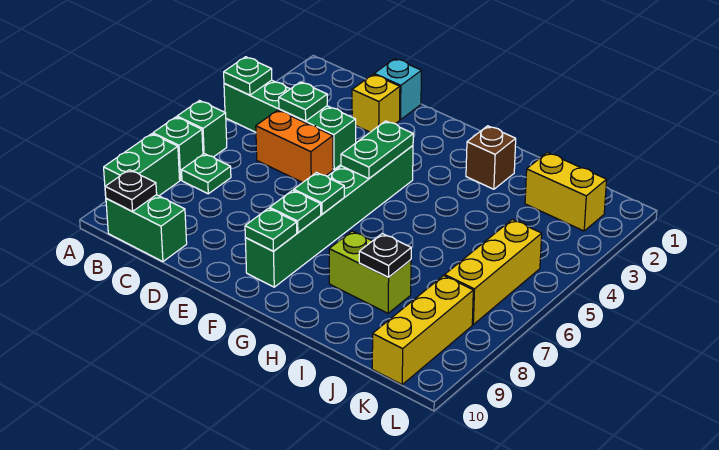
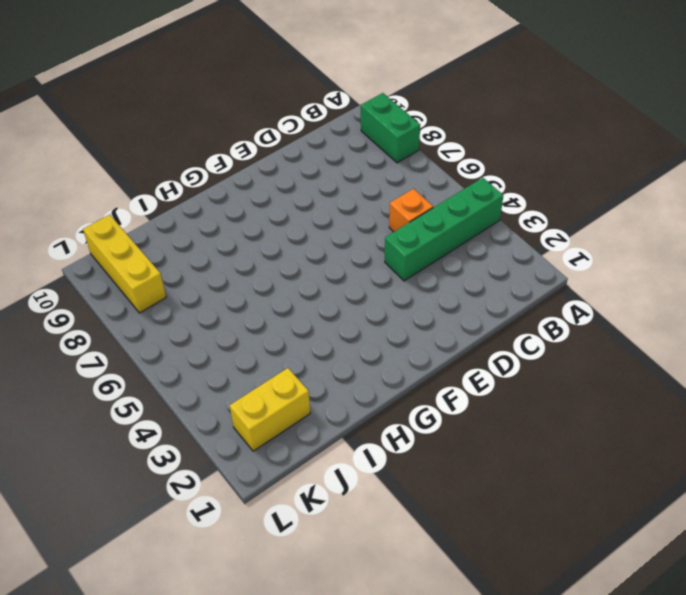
orange brick C5 level 1 -> orange brick C5:D5 level 1
none -> green brick A6 level 1
none -> green brick A7 level 1
none -> green plate B7 level 1

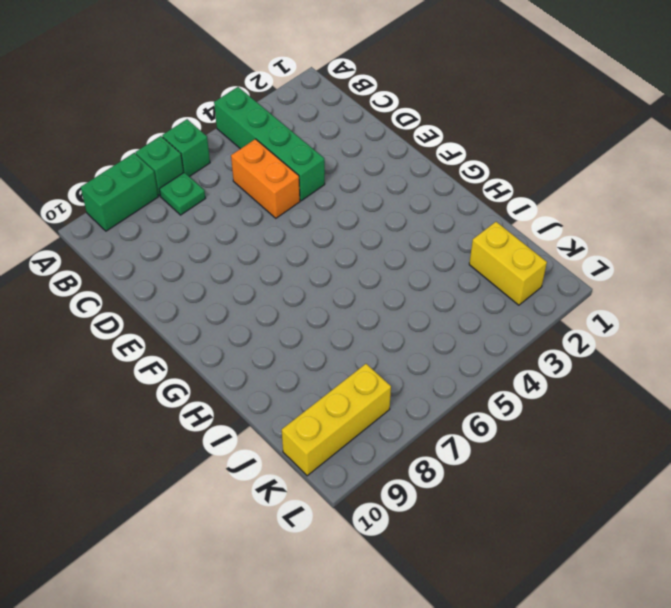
none -> green brick B10:C10 level 1
none -> cyan brick D1 level 1
none -> yellow brick D2 level 1

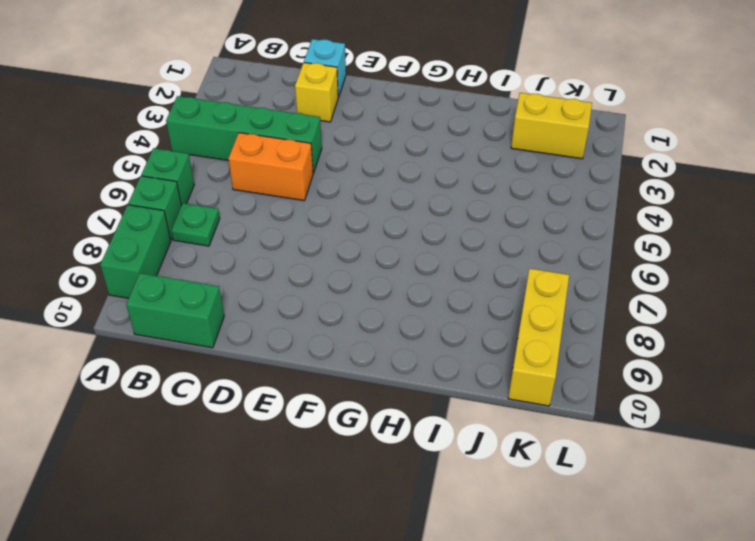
none -> green brick F4:F9 level 1
none -> brown brick H2 level 1
none -> lime brick H8:I8 level 1

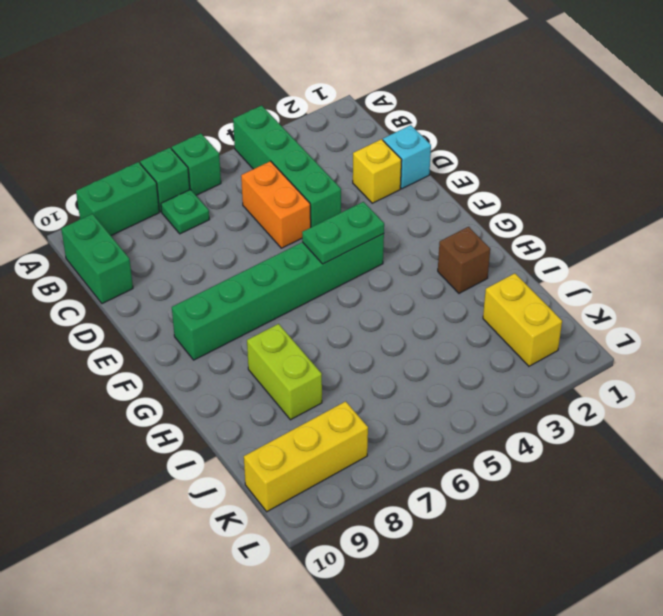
none -> yellow brick K5:K7 level 1
none -> green plate A4 level 2
none -> black plate B10 level 2

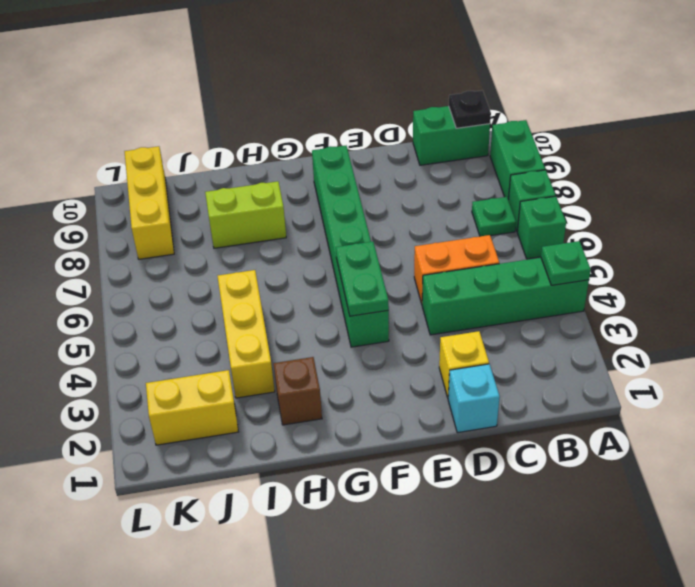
yellow brick I3:I5 level 1 -> yellow brick K5:K7 level 1
none -> green plate C4 level 2
none -> green plate F7 level 2
none -> green plate F8 level 2

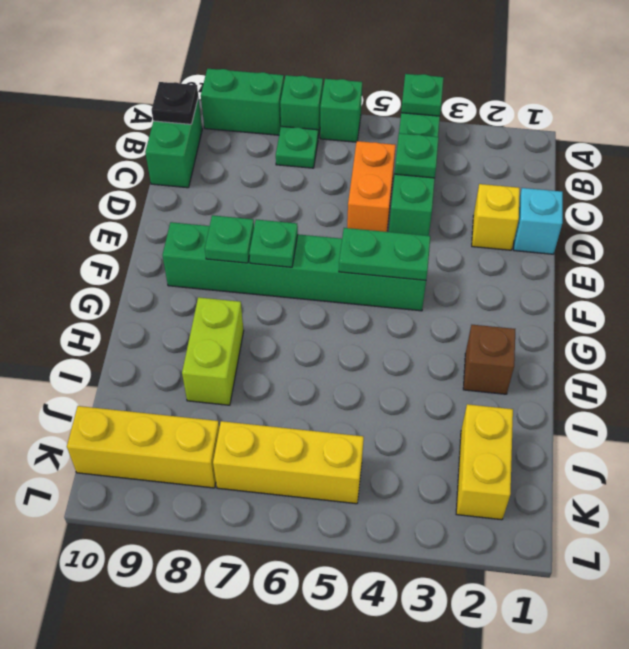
none -> green plate F9 level 2
none -> black plate I8 level 2

